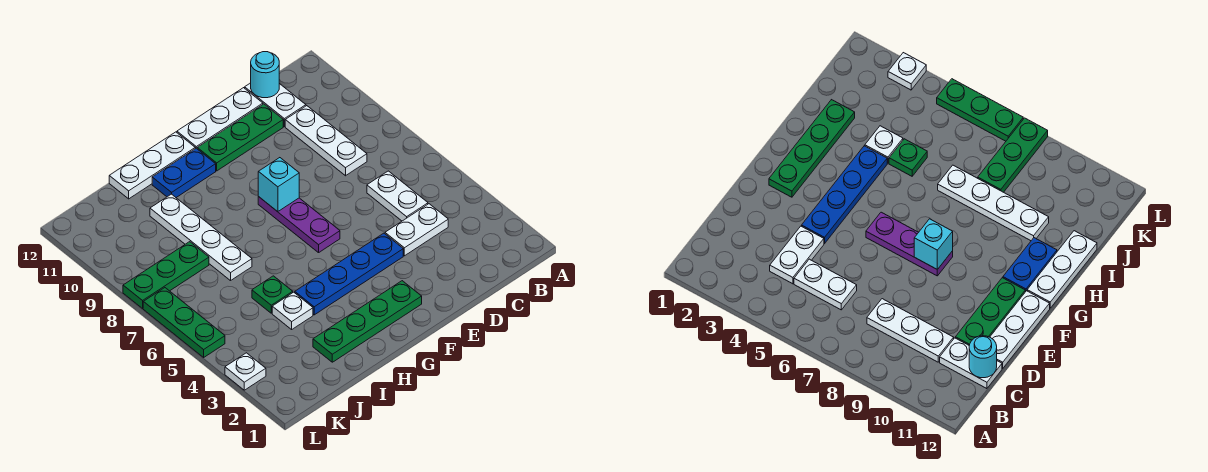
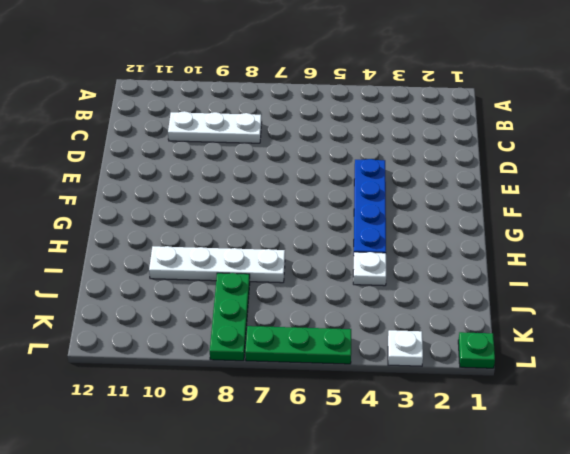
green plate L1 level 1 -> green plate I5 level 1
none -> white plate C4:D4 level 1
none -> white plate C5:C6 level 1
none -> white plate C11:C12 level 1

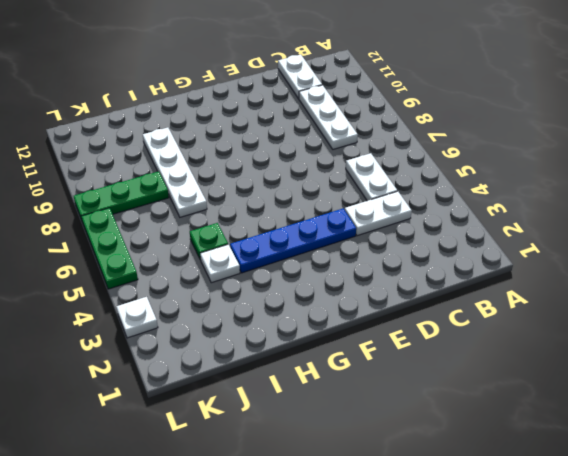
none -> green plate D11:F11 level 1
none -> white plate D12:F12 level 1
none -> green plate F2:I2 level 1

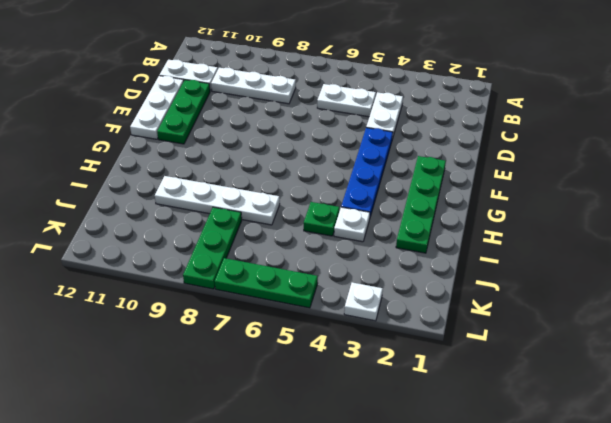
none -> purple plate F6:F8 level 1
none -> blue plate G11:H11 level 1
none -> white plate G12:I12 level 1

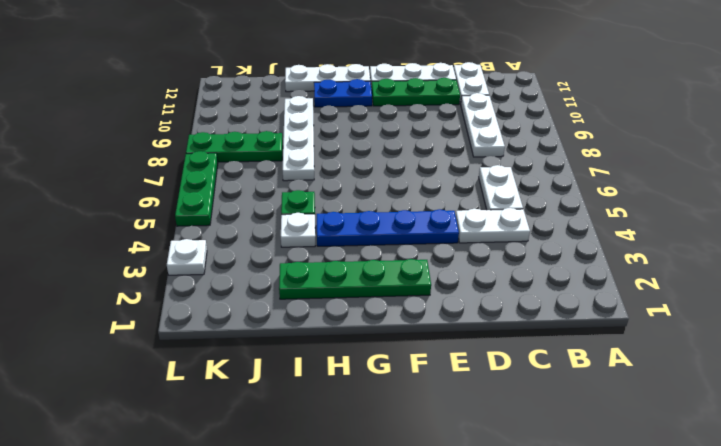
none -> purple plate F6:F8 level 1
none -> cyan round brick C12 level 2
none -> cyan brick F8 level 2

